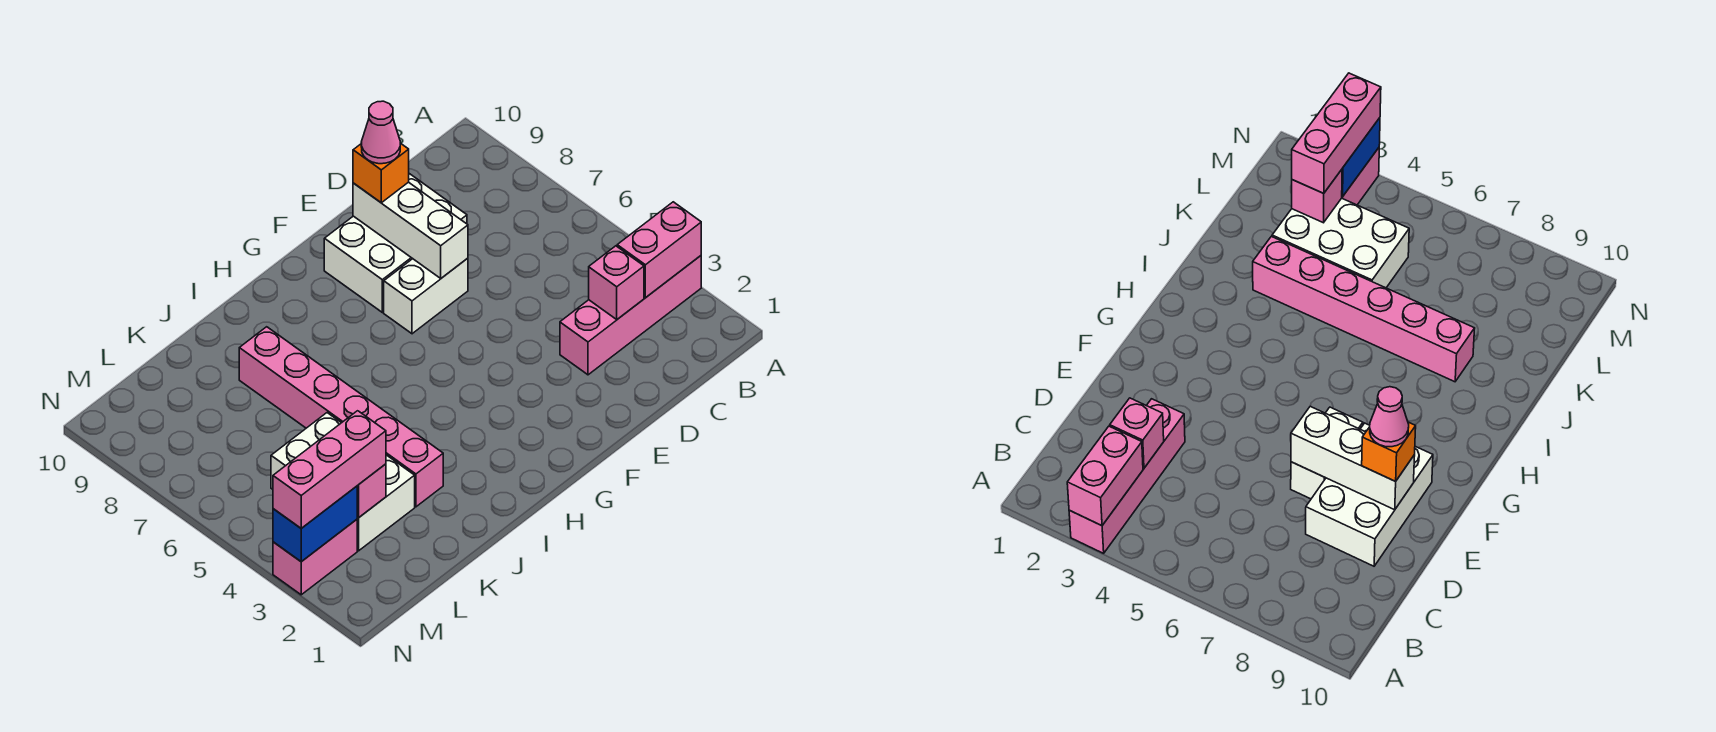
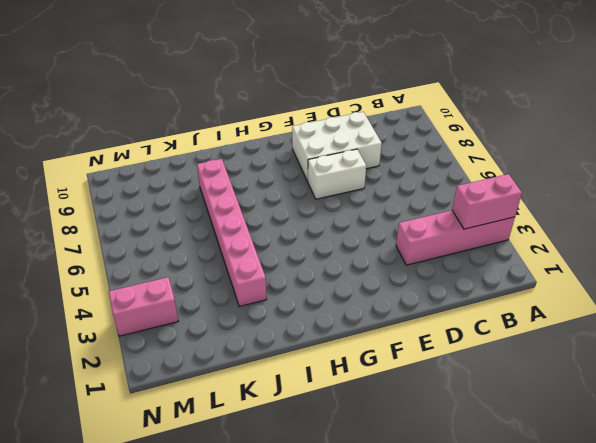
none -> white brick K3:L5 level 1
none -> pink brick C3 level 2
none -> white brick E7:E9 level 2

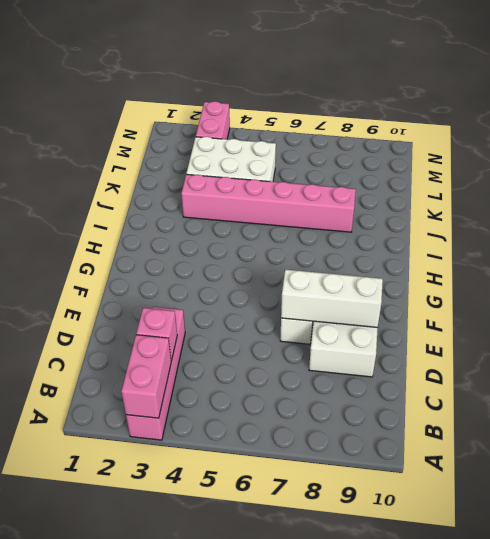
none -> pink brick L3 level 2
none -> blue brick M3:N3 level 2
none -> orange brick E9 level 3

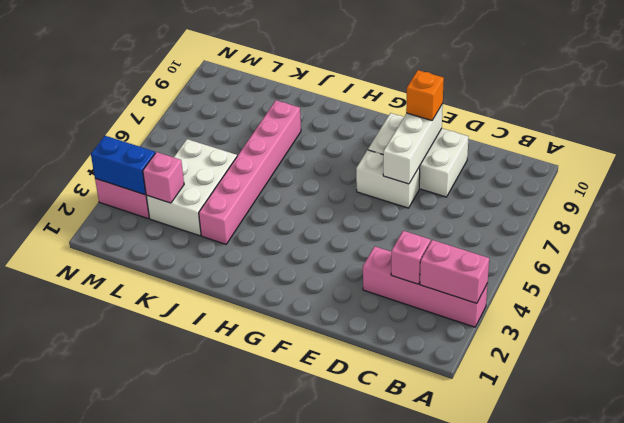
none -> pink brick L3:N3 level 3
none -> pink cone E9 level 4

